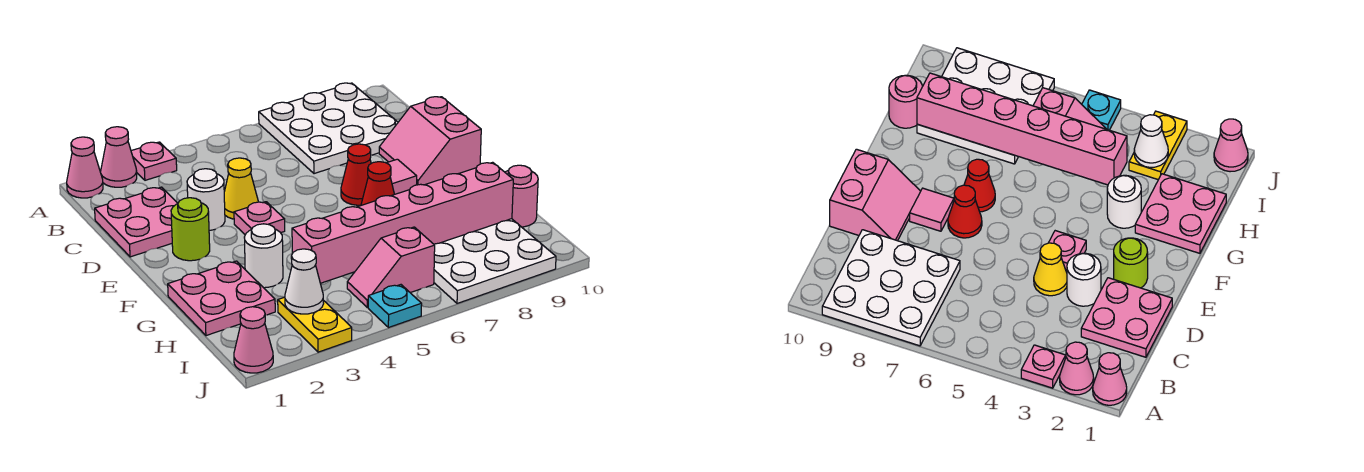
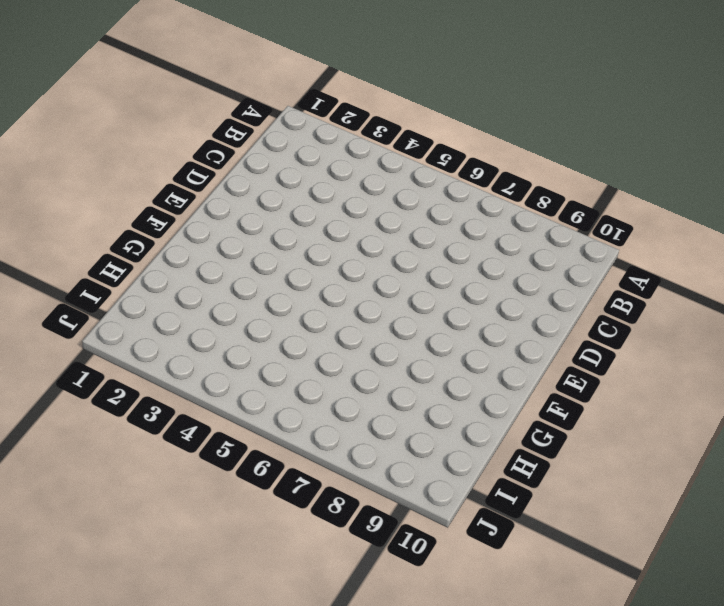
none -> pink cone A1 level 1
none -> pink cone A2 level 1
none -> pink plate A3 level 1

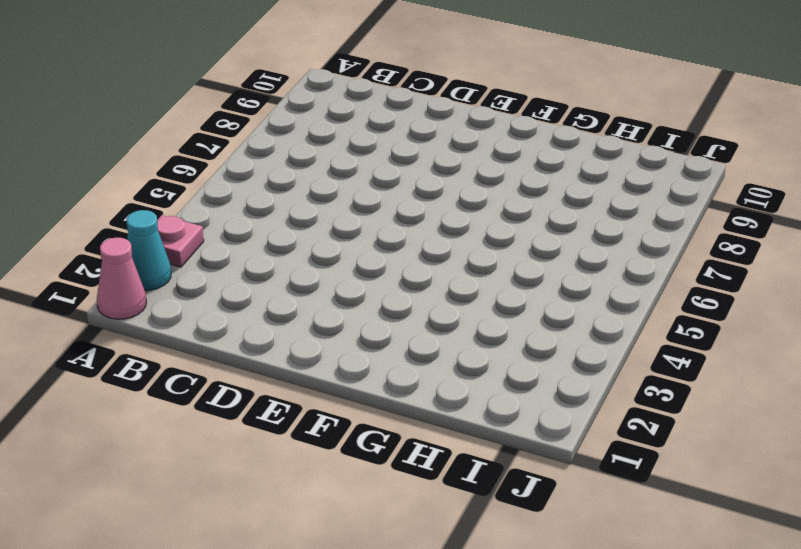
cyan cone A2 level 1 -> pink cone A2 level 1
none -> white plate A7:C9 level 1
none -> pink plate C1:D2 level 1
none -> white round brick D3 level 1

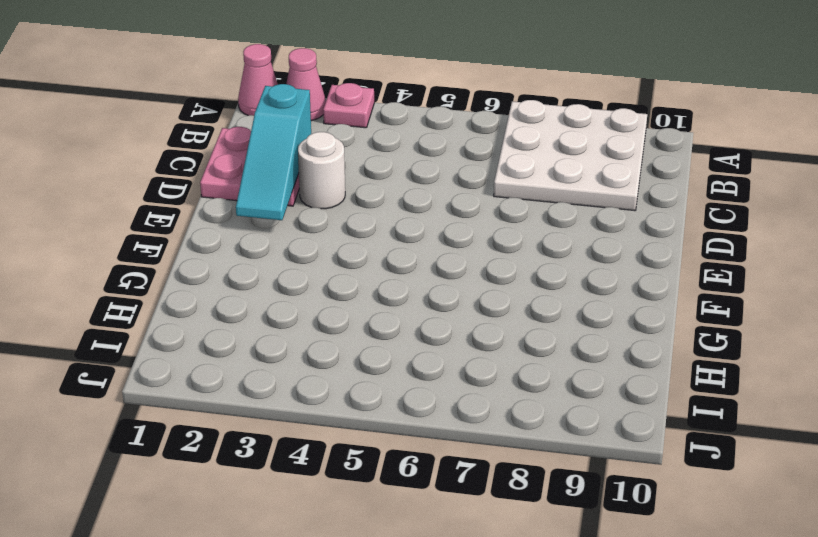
cyan slope C2:E2 level 2 top C -> none
none -> yellow cone D4 level 1
none -> pink slope D9:E10 level 1 top 10
none -> lime round brick E2 level 1

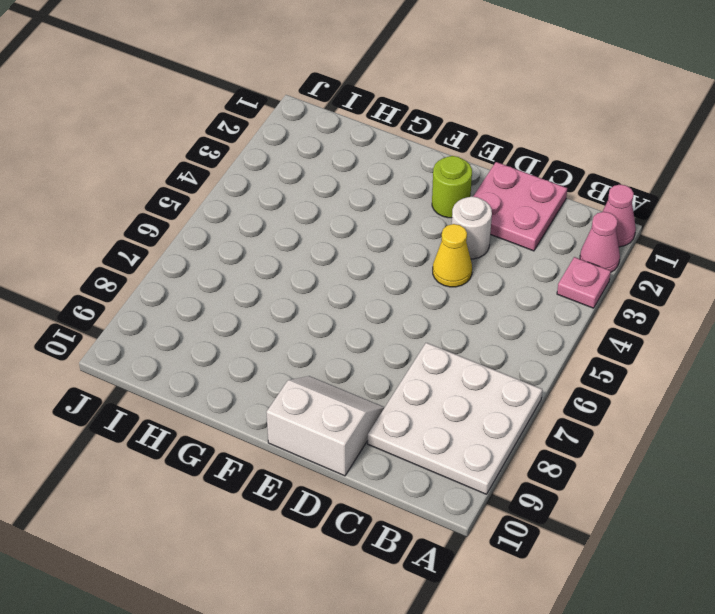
white slope D9:E10 level 1 top 10 -> pink slope D9:E10 level 1 top 10
none -> pink plate E4 level 1
none -> red cone E7 level 1
none -> pink tile E8 level 1

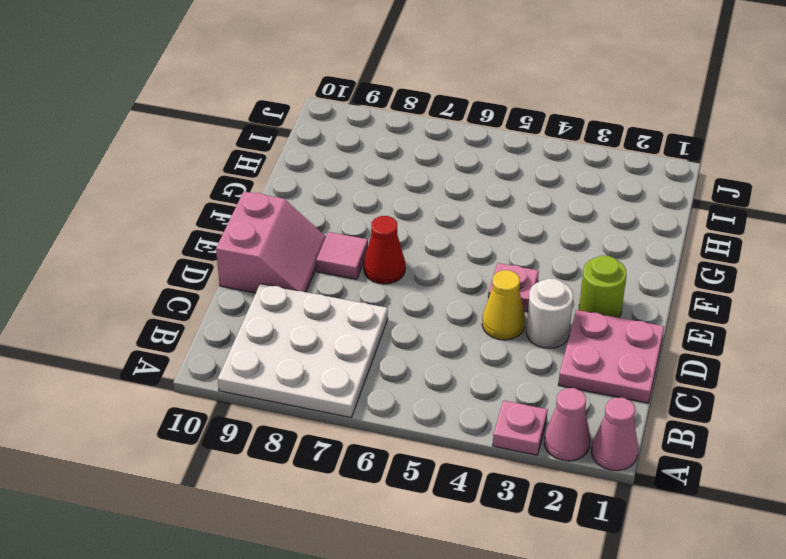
none -> red cone F7 level 1
none -> pink plate G1:H2 level 1
none -> white round brick G3 level 1

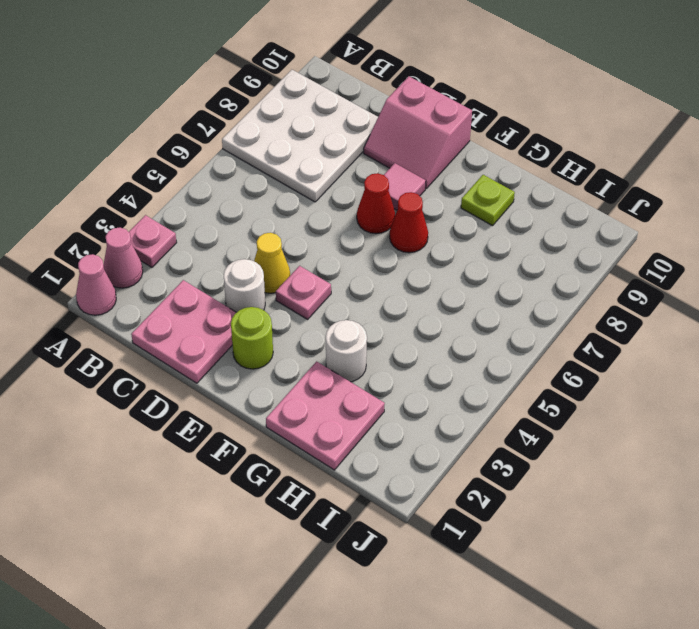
lime plate G9 level 1 -> none
none -> white plate H7:J9 level 1
none -> pink round brick H10 level 1
none -> yellow plate I3:J3 level 1

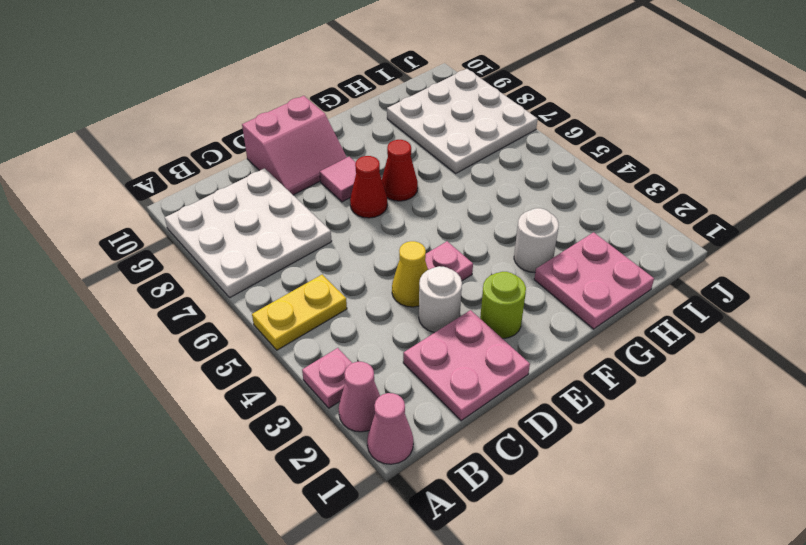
yellow plate A5:B5 level 1 -> yellow plate I3:J3 level 1
none -> pink round brick H10 level 1
none -> pink slope I5:I6 level 1 top 6
none -> pink cone J1 level 1

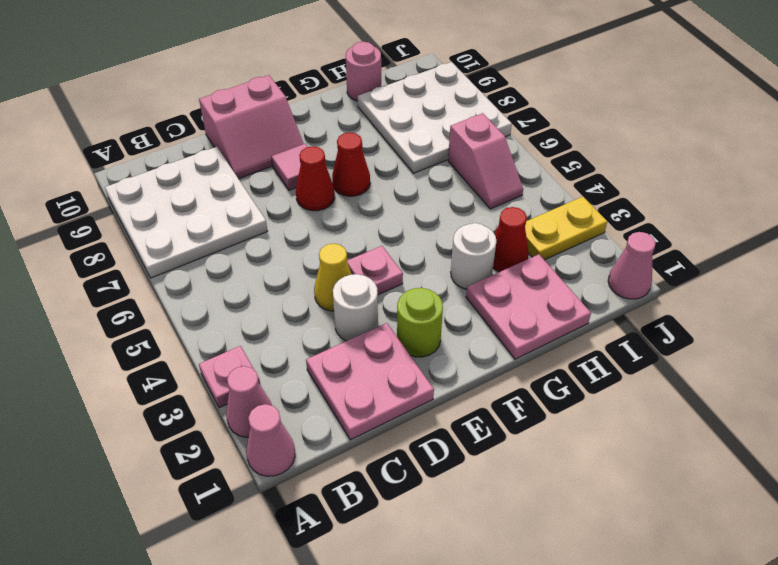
red cone H3 level 1 -> none
none -> cyan plate J5 level 1
none -> pink brick H4:H9 level 2
none -> white cone I3 level 2

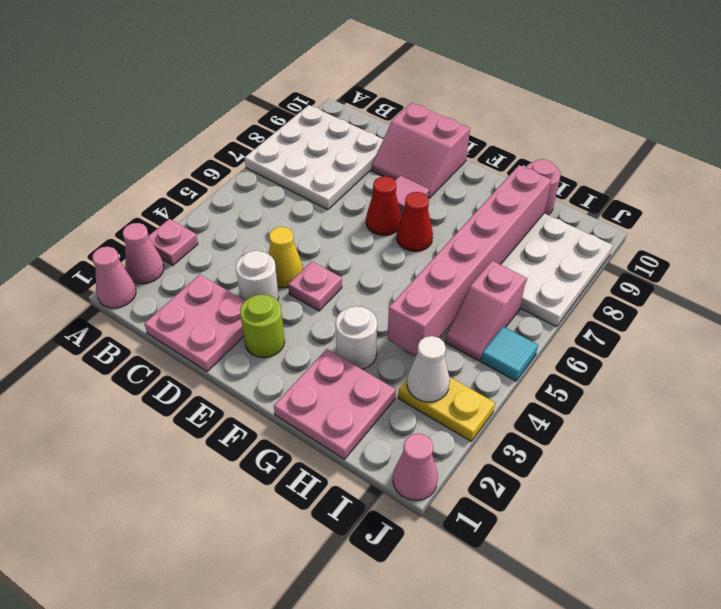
cyan tile J5 level 1 -> cyan plate J5 level 1

